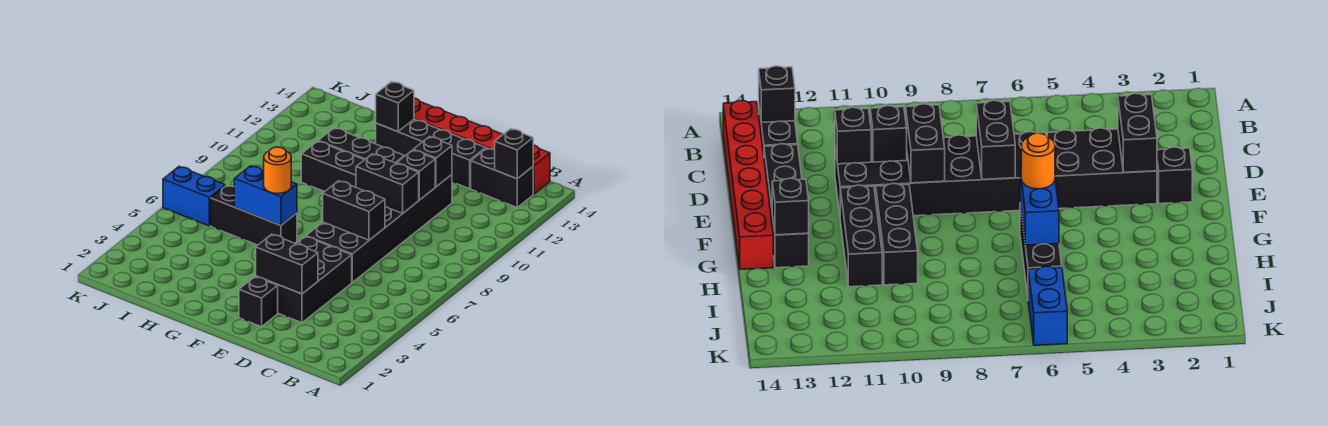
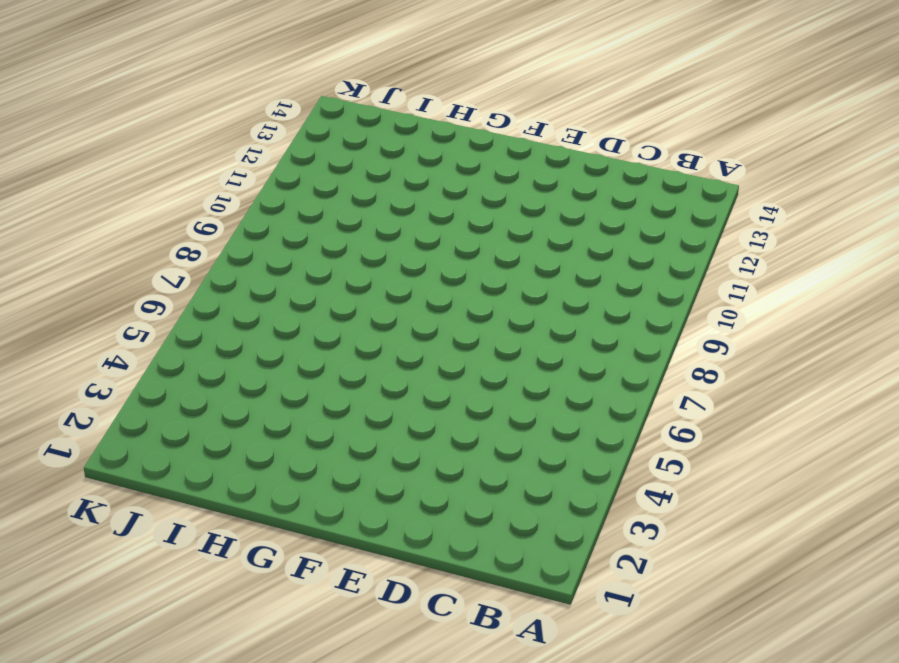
none -> black brick B13:C13 level 1
none -> red brick B14:G14 level 1
none -> black brick D3:E5 level 1

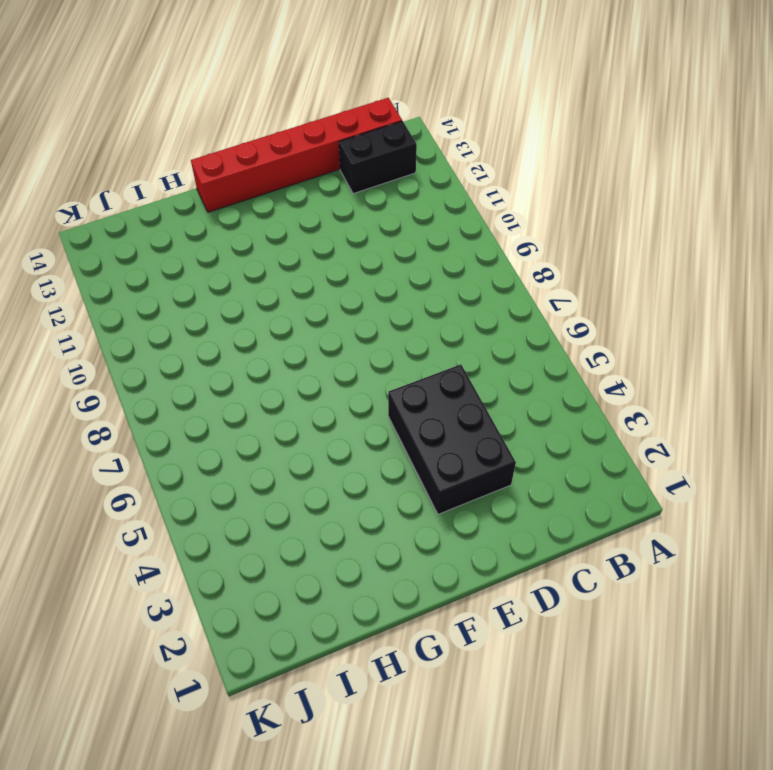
none -> black brick D6:E11 level 1
none -> black brick D13:G13 level 1
none -> black brick E2 level 1

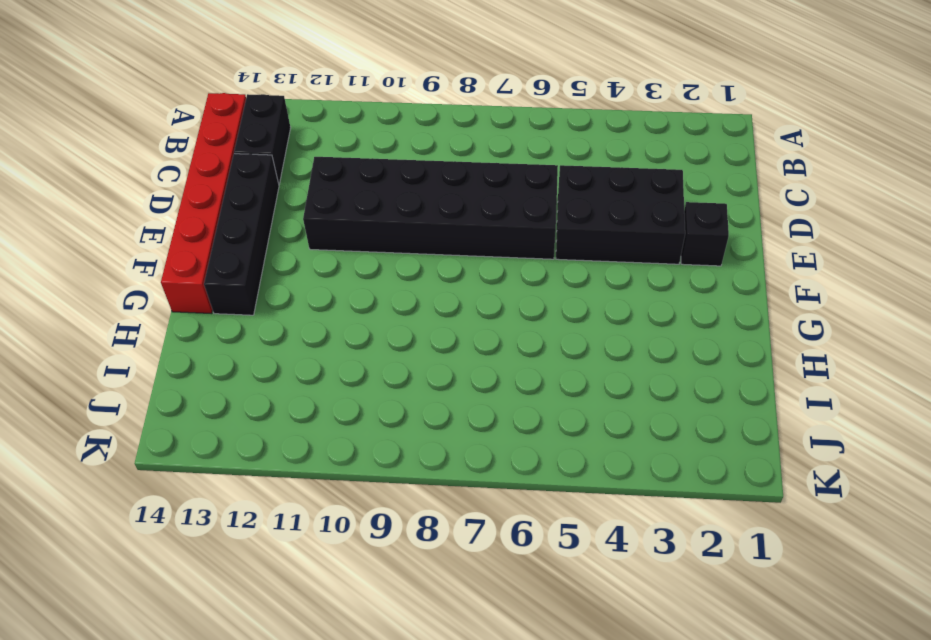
none -> black brick F10:H10 level 1
none -> black brick F11:H11 level 1
none -> black brick G6:I6 level 1

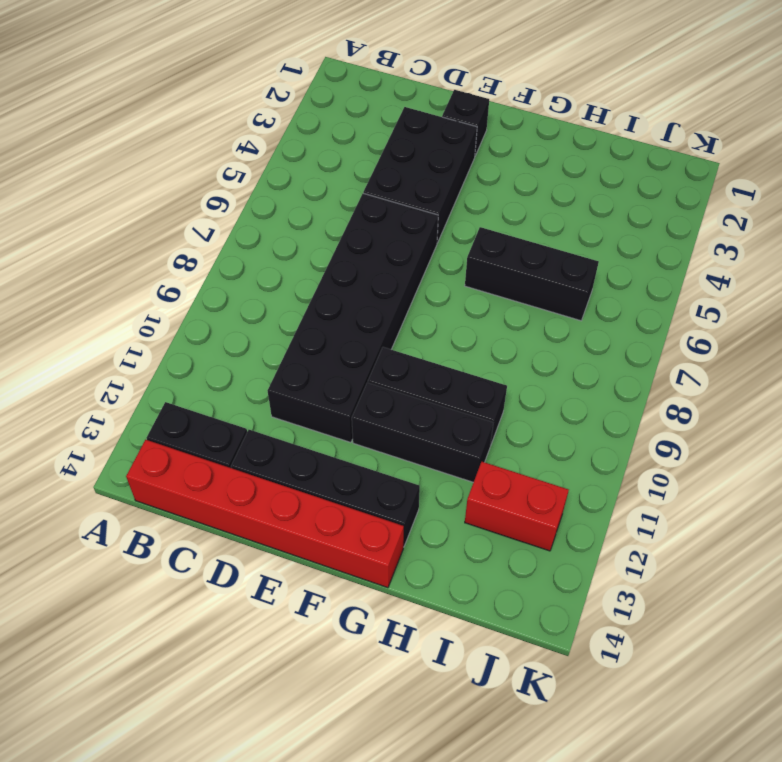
red brick I12:J12 level 1 -> none
none -> blue brick J6:K6 level 1
none -> black brick B13 level 2
none -> black brick D3:E3 level 2

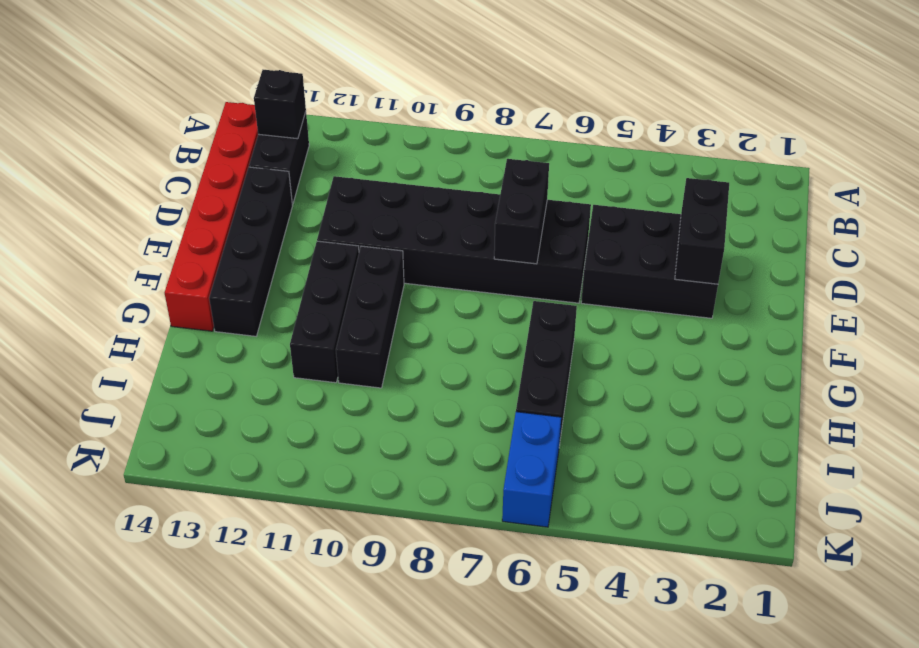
none -> black brick E2 level 1
none -> black brick D9:E9 level 2
none -> black brick D10 level 2

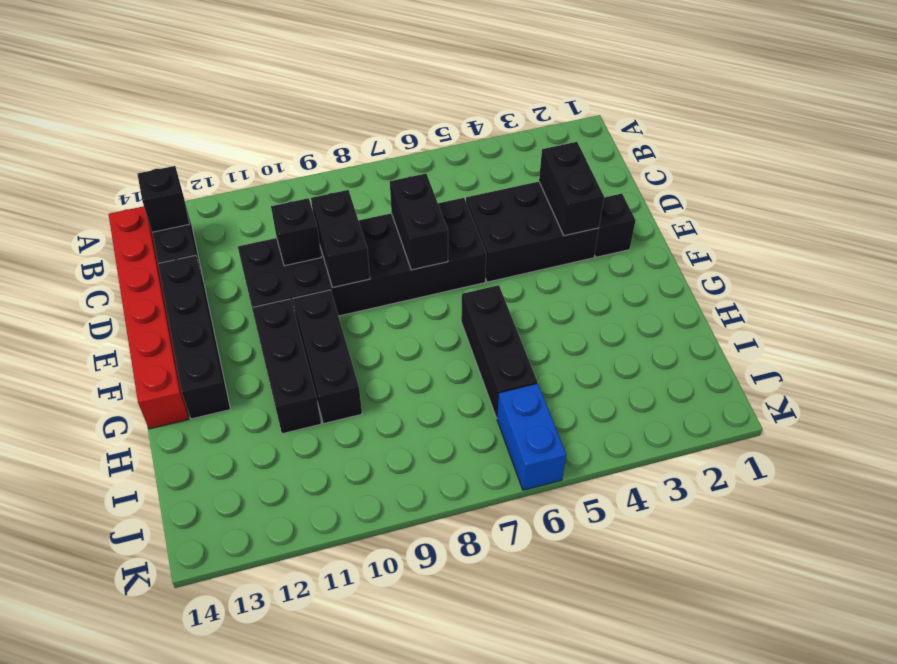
none -> black brick D11 level 2
none -> blue brick G6:H6 level 2
none -> black brick G13 level 2

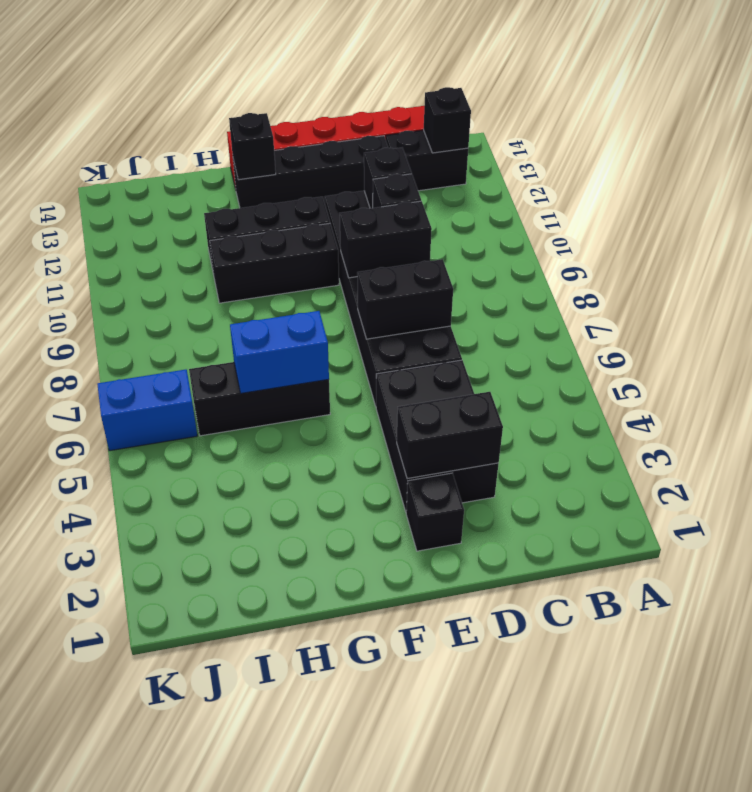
none -> orange round brick G6 level 3

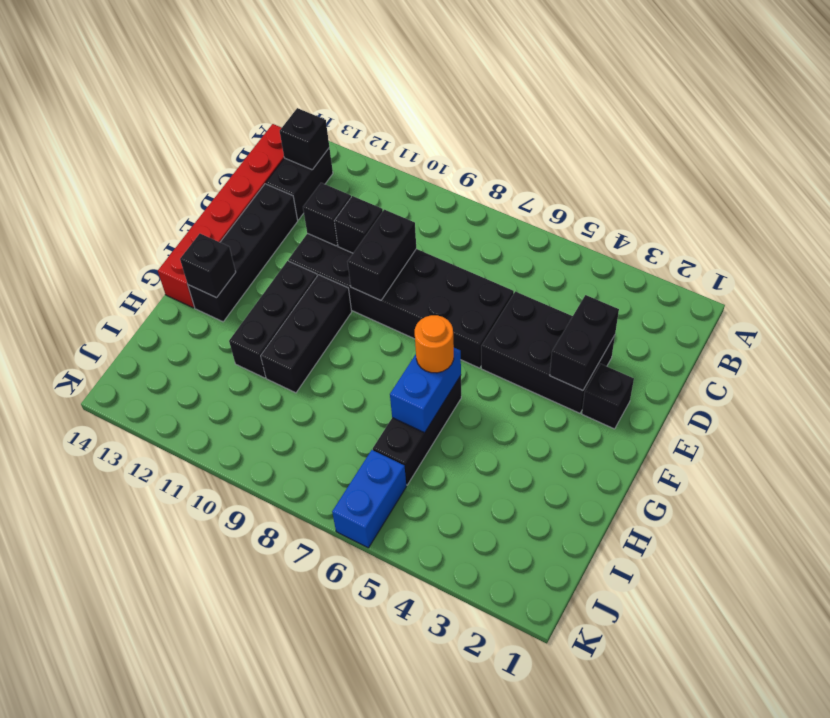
none -> black brick D7:E7 level 2

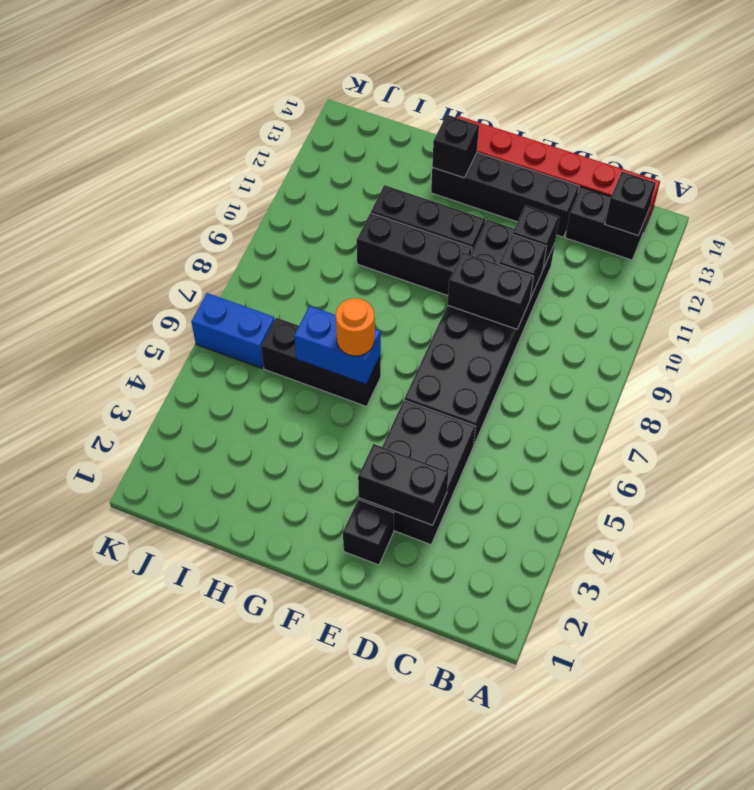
none -> black brick D7:E7 level 2

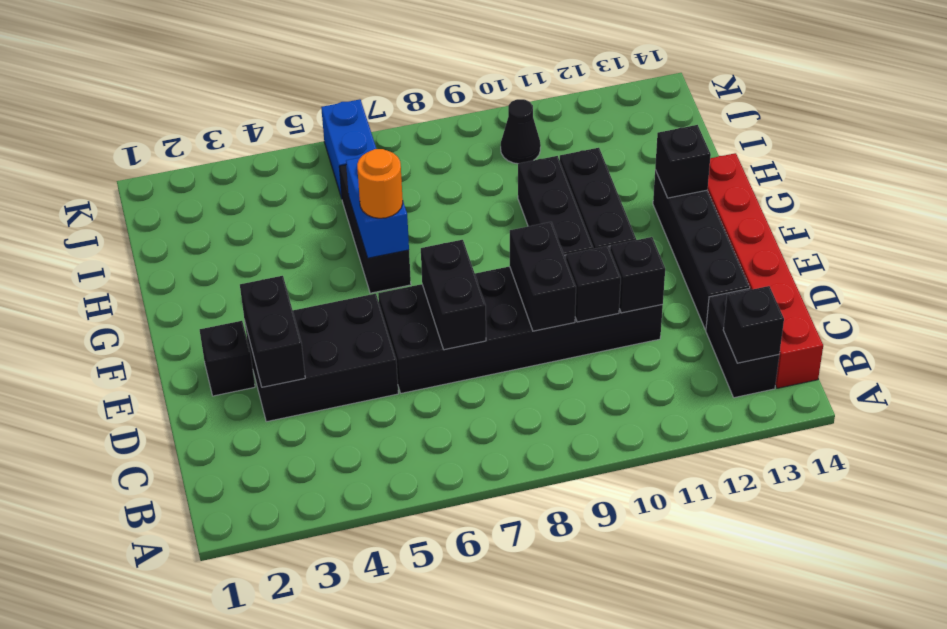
black cone J10 level 1 -> none

